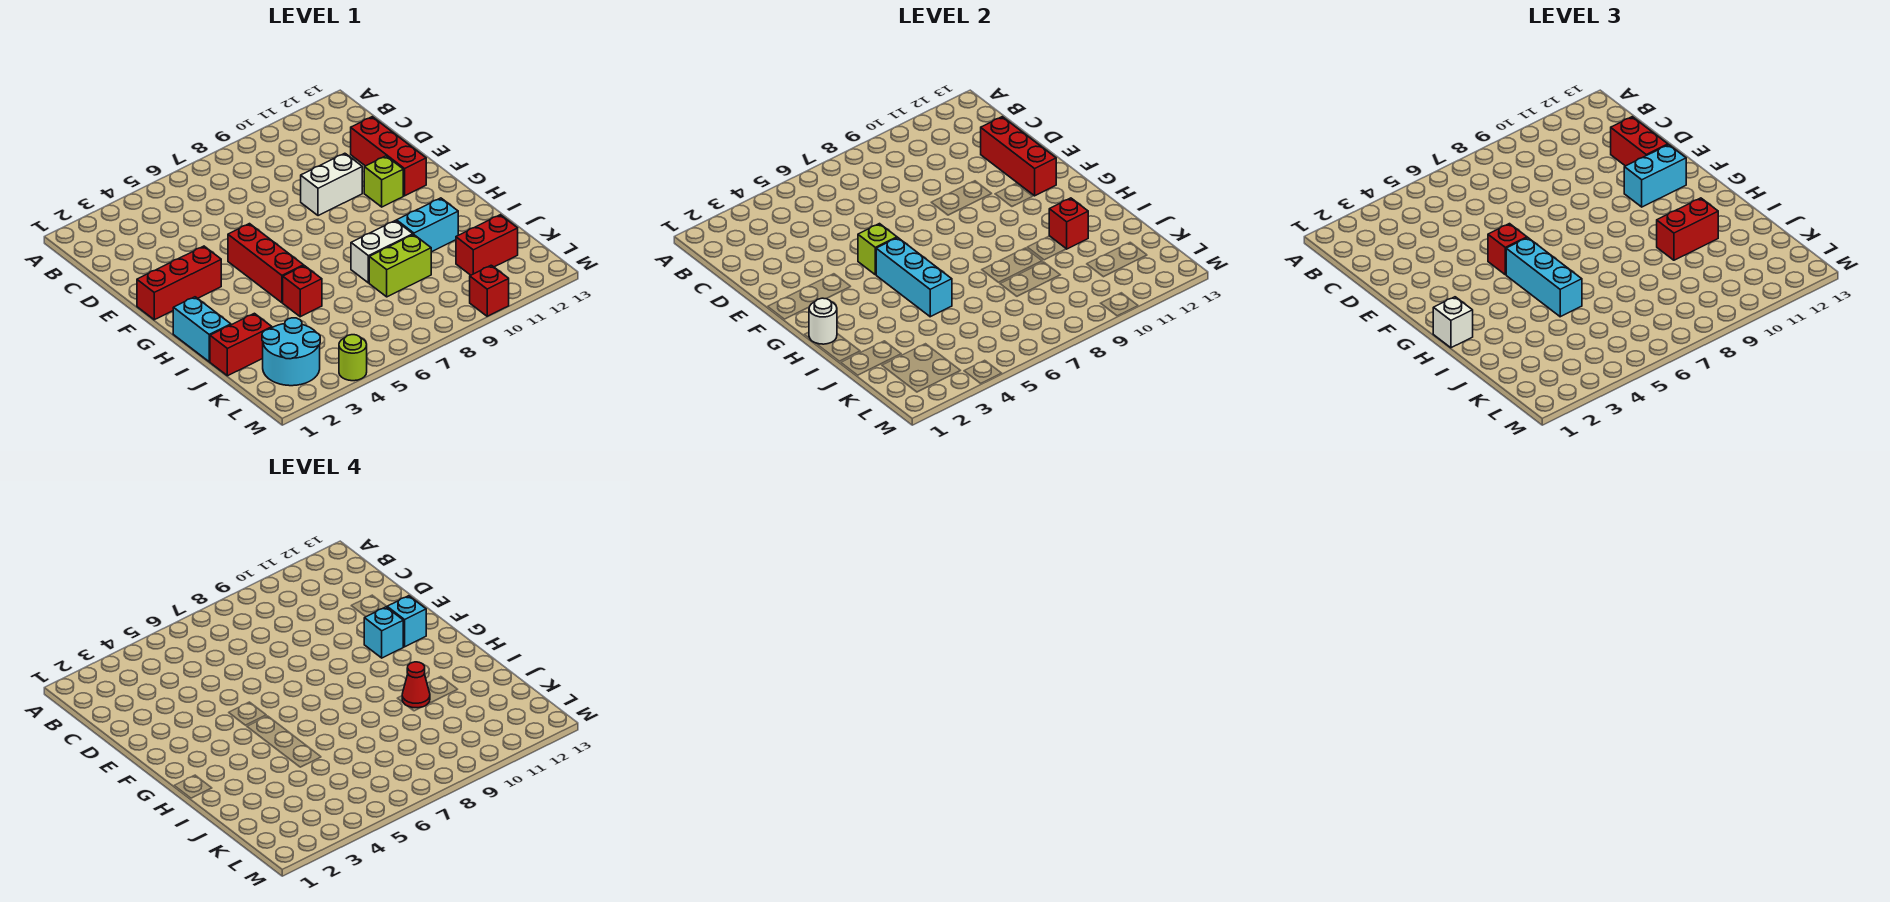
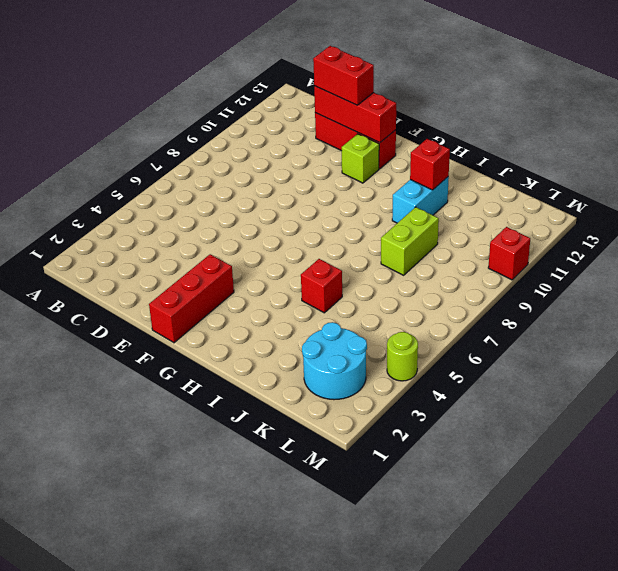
none -> white brick E9:E10 level 1
none -> red brick F5:H5 level 1
none -> cyan brick H1:I1 level 1

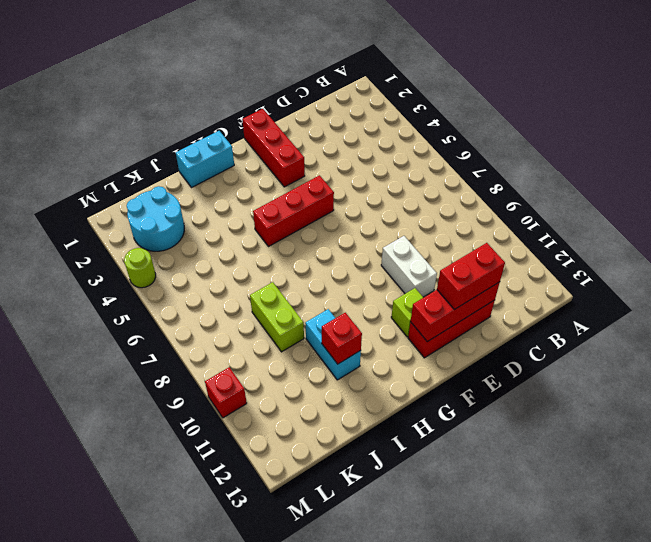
none -> red brick I5 level 1
none -> white brick I8:I9 level 1
none -> red brick J1:J2 level 1

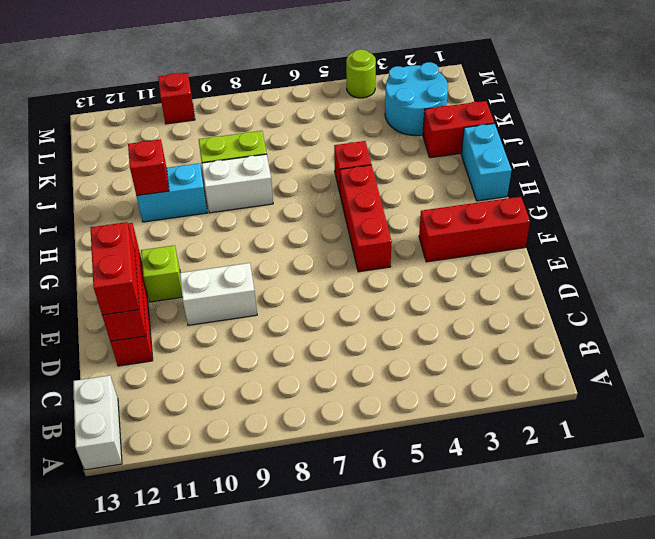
white brick A13:B13 level 1 -> none
none -> red brick K11:K12 level 1
none -> lime brick F5 level 2
none -> cyan brick G5:I5 level 2

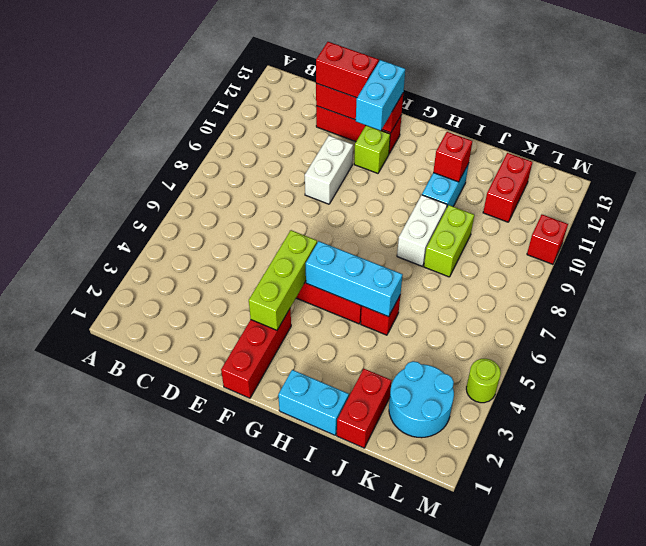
lime brick F3:F5 level 2 -> lime brick F5 level 2
none -> white round brick H1 level 2
none -> red brick F5 level 3
none -> cyan brick G5:I5 level 3

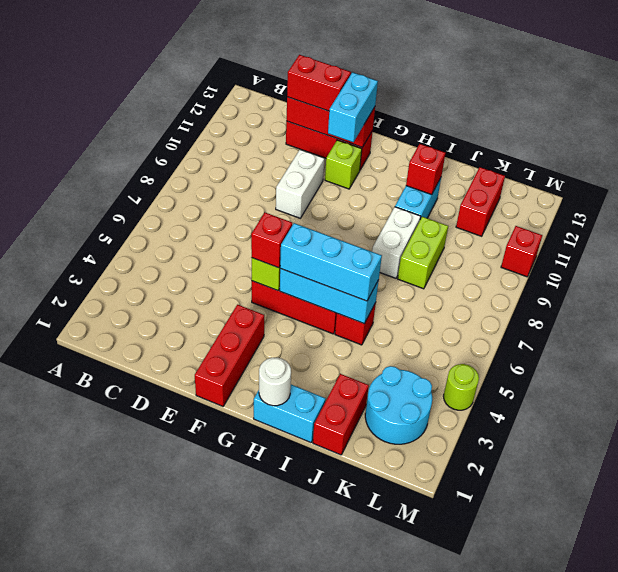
none -> white brick H1 level 3
none -> red brick I10:I11 level 3
none -> cyan brick F11 level 4

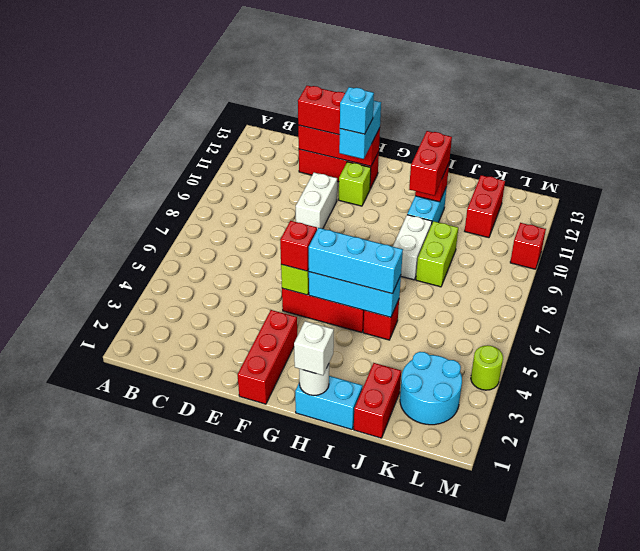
none -> cyan brick F12 level 4
none -> red cone I10 level 4

